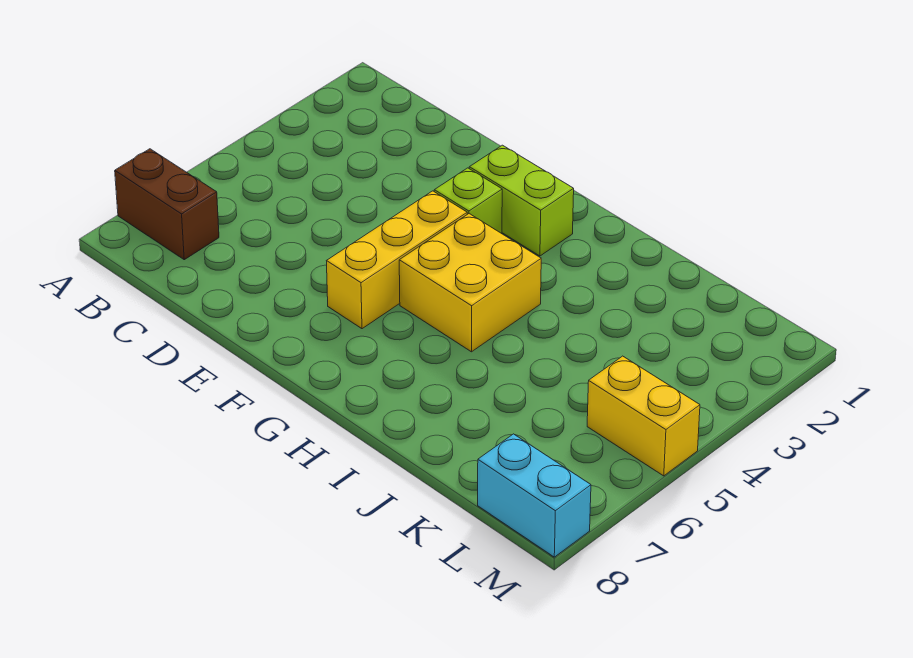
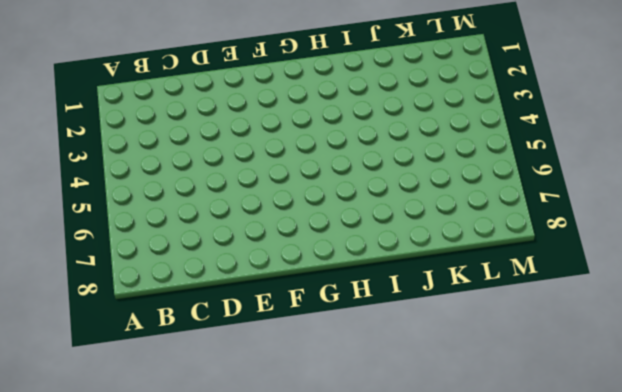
none -> brown brick A7:B7 level 1
none -> lime brick F2:G2 level 1

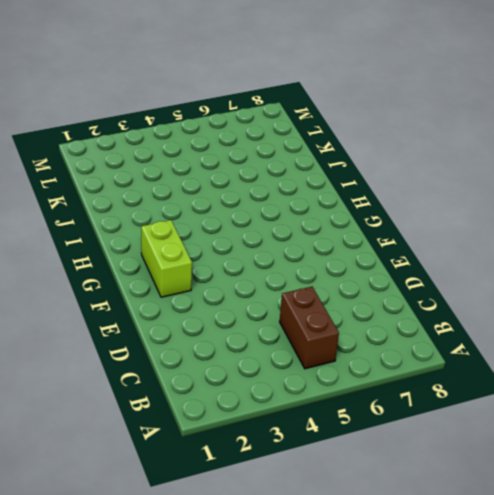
brown brick B5:C5 level 1 -> brown brick A7:B7 level 1
none -> lime brick F3 level 1
none -> yellow brick F4:F6 level 1

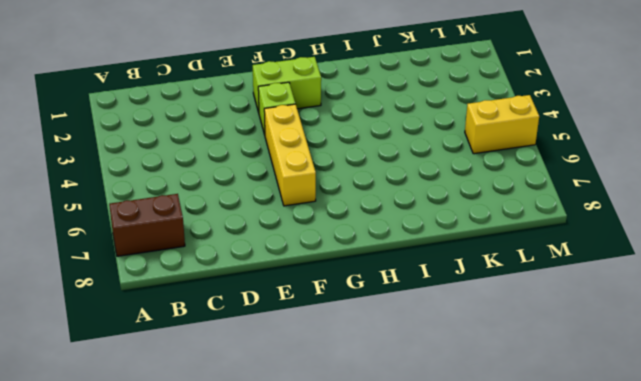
none -> yellow brick G4:H5 level 1
none -> cyan brick L8:M8 level 1

